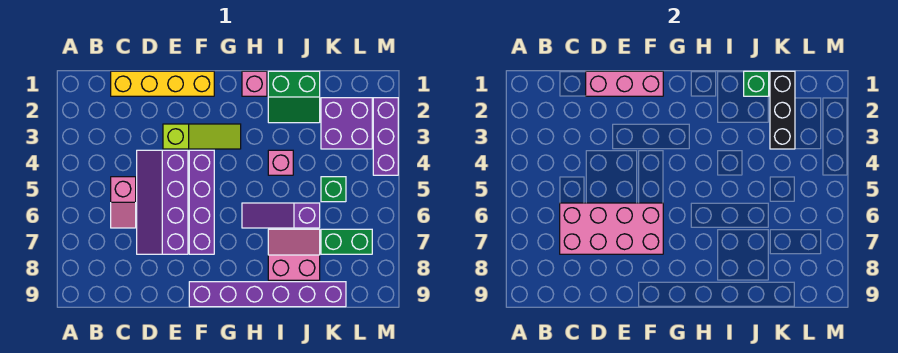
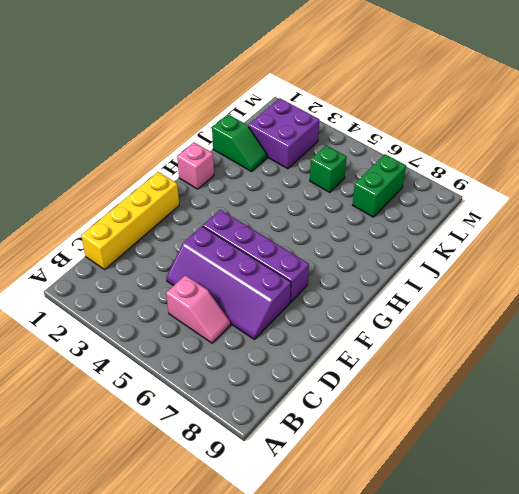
green slope J1:J2 level 1 top 1 -> green slope I1:J2 level 1 top 1
none -> lime slope E3:G3 level 1 top E
none -> purple brick F9:K9 level 1
none -> purple slope H6:J6 level 1 top J

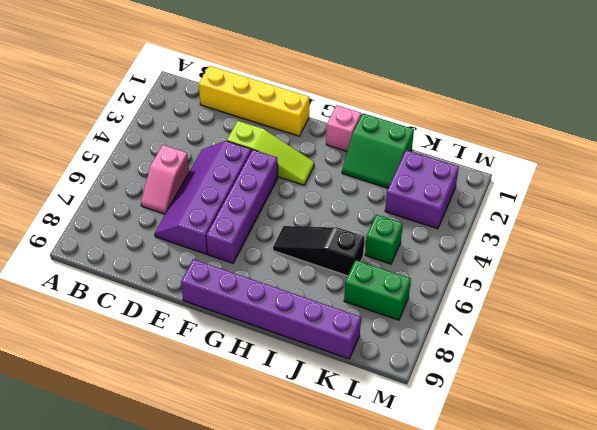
black slope H6:J6 level 1 top J -> purple slope H6:J6 level 1 top J
none -> pink brick I4 level 1
none -> pink slope I7:J8 level 1 top 8
none -> purple brick M2:M4 level 1

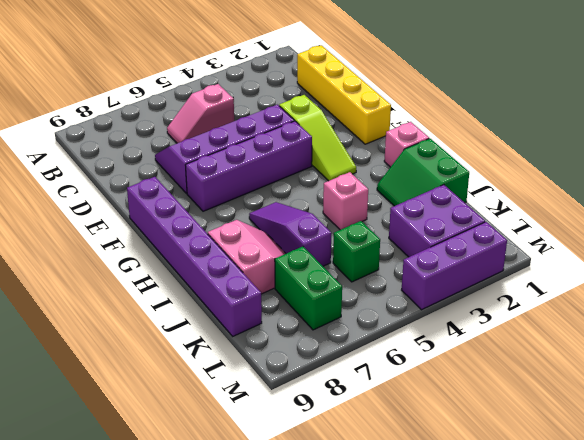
none -> pink brick C6:F7 level 2
none -> pink brick D1:F1 level 2
none -> green brick J1 level 2

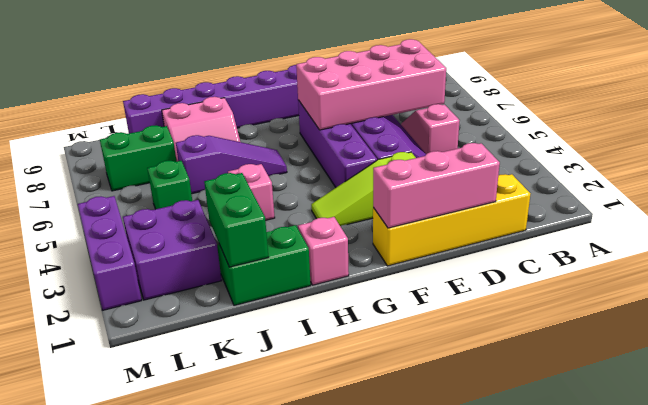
green brick J1:J2 level 2 -> green brick J1 level 2
none -> black brick K1:K3 level 2

